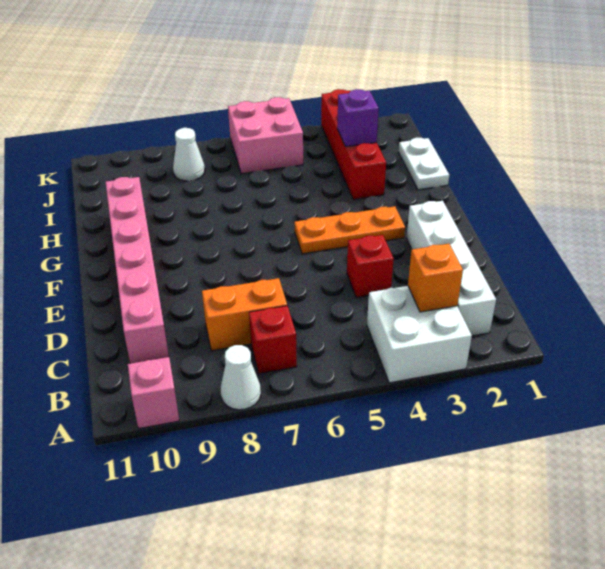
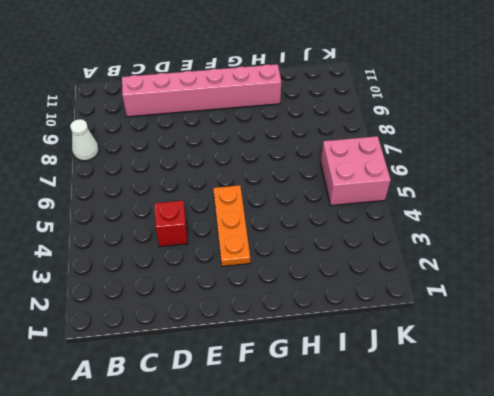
none -> white brick A3:B4 level 1
none -> pink brick A10 level 1
none -> white brick B2:E2 level 1

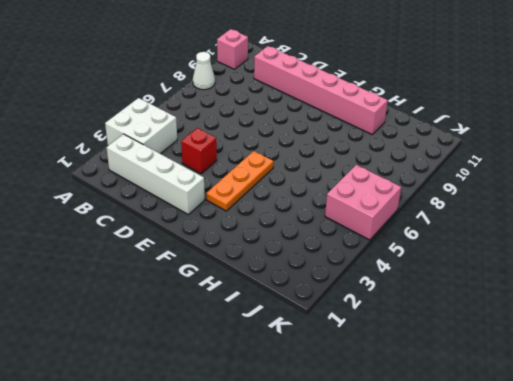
none -> red brick B7 level 1
none -> orange brick C7:C8 level 1
none -> white plate H1:I1 level 1

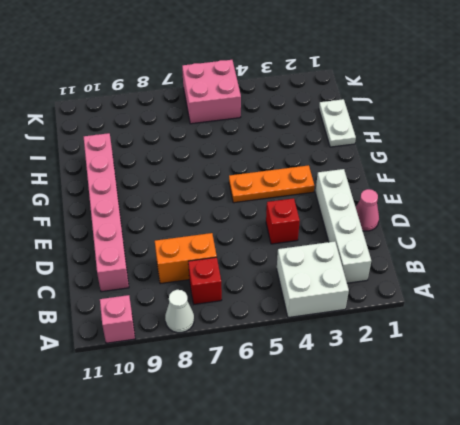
pink cone D1 level 1 -> none
none -> red brick H3:K3 level 1
none -> white cone J8 level 1
none -> orange brick B3 level 2

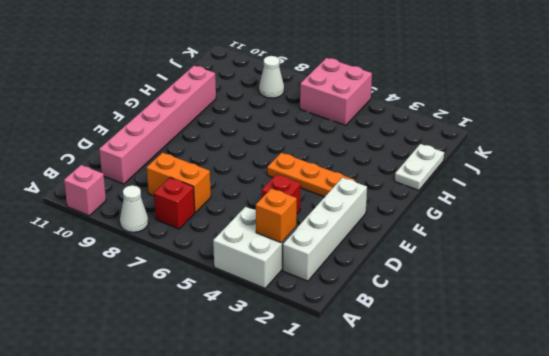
none -> red brick H3:K3 level 1
none -> purple brick I3 level 2

